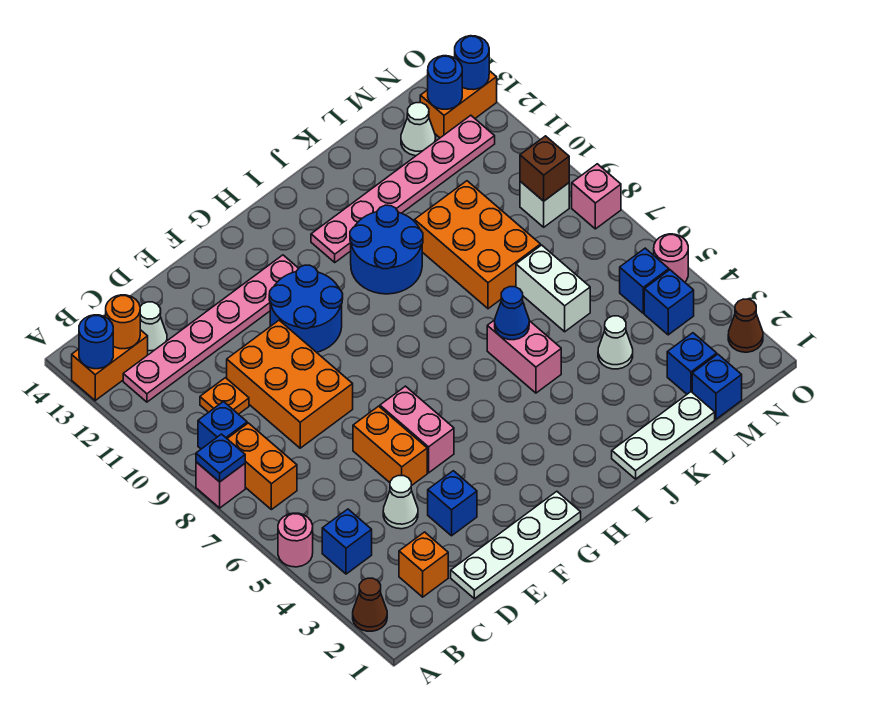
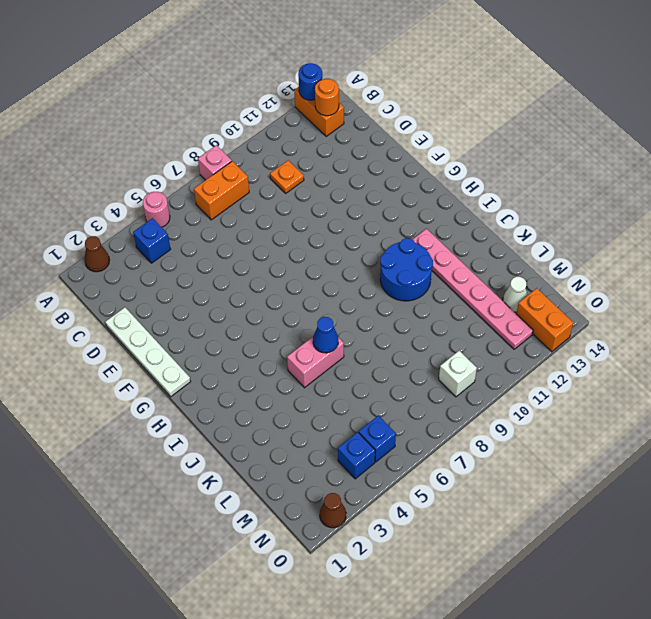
none -> blue brick B9 level 1
none -> pink plate B12:G12 level 1
none -> orange brick C2 level 1
none -> white cone C13 level 1

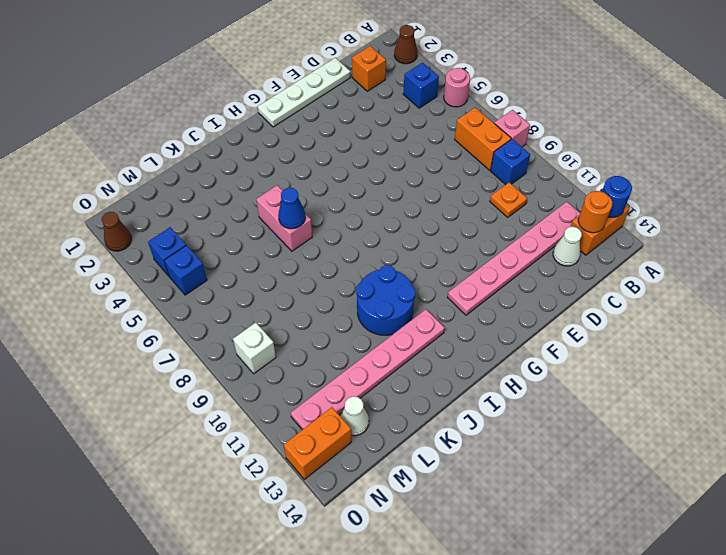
none -> white cone D4 level 1
none -> orange brick D8:E10 level 1
none -> blue brick E3 level 1
none -> orange brick E5:E6 level 1

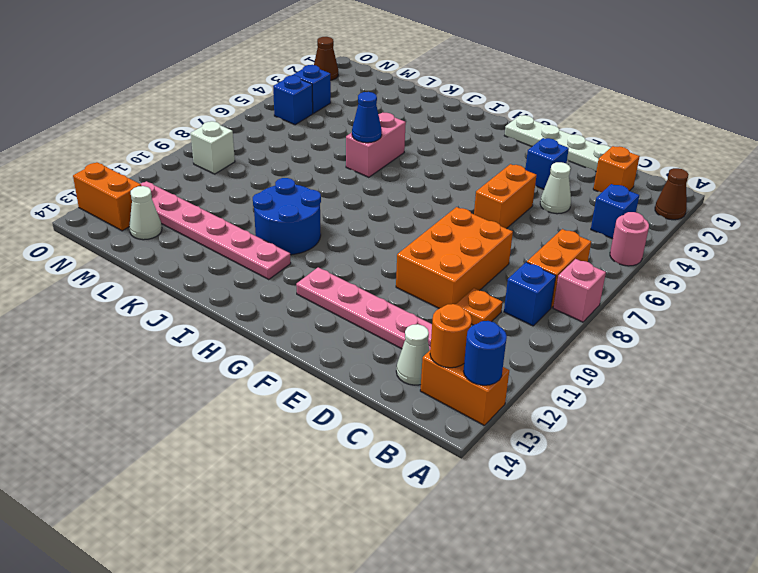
none -> pink brick F5:F6 level 1
none -> blue round brick F10:G11 level 1
none -> white plate J1:L1 level 1
none -> orange brick K8:L10 level 1

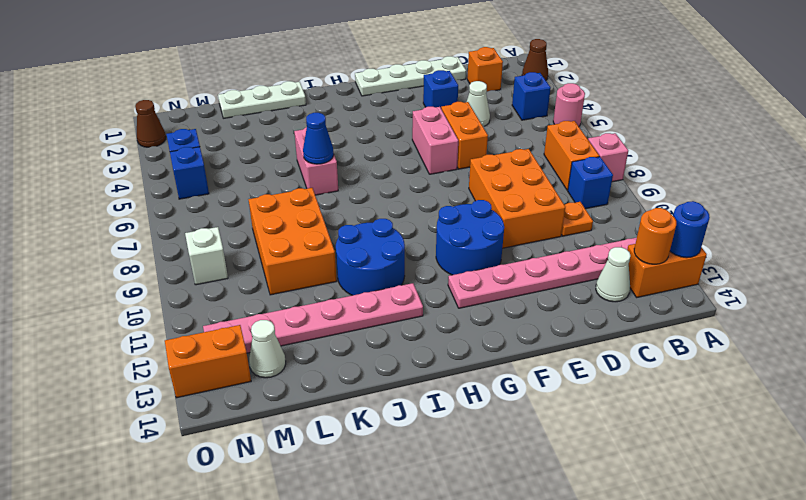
none -> white cone L4 level 1
none -> white brick L6:L7 level 1
none -> blue brick M1 level 1
none -> blue brick M2 level 1

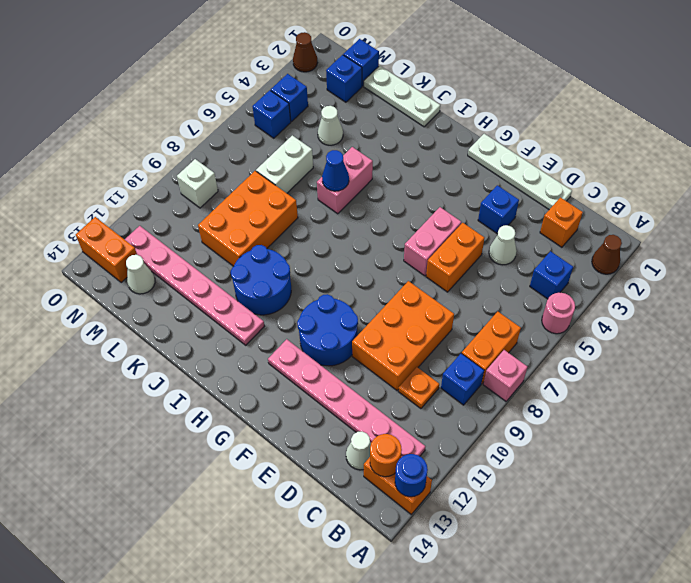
none -> pink round brick O5 level 1
none -> pink brick O8 level 1
none -> blue plate A8 level 2
none -> brown brick N9 level 2

